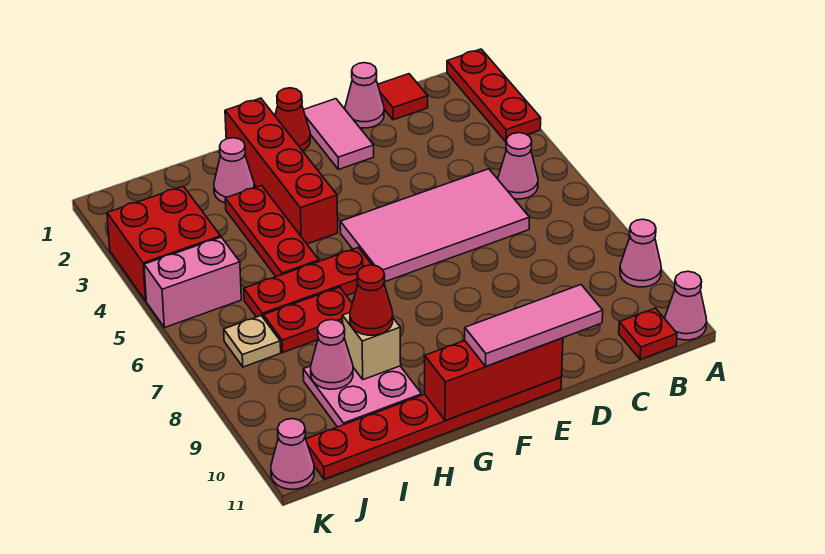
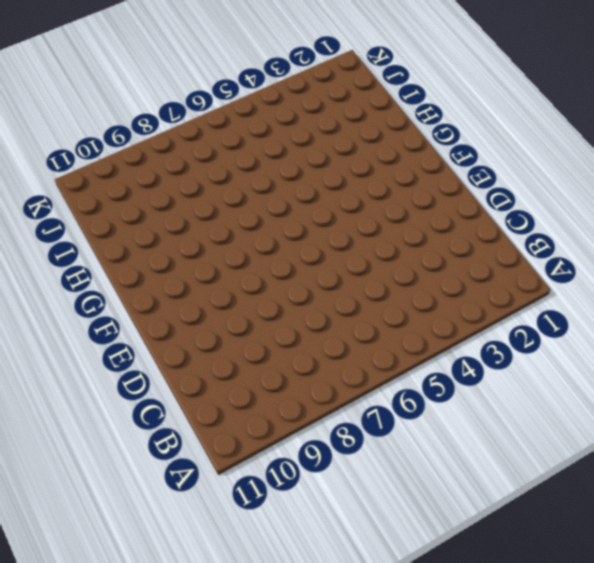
none -> red plate A1:A3 level 1
none -> pink cone A9 level 1
none -> pink cone A11 level 1

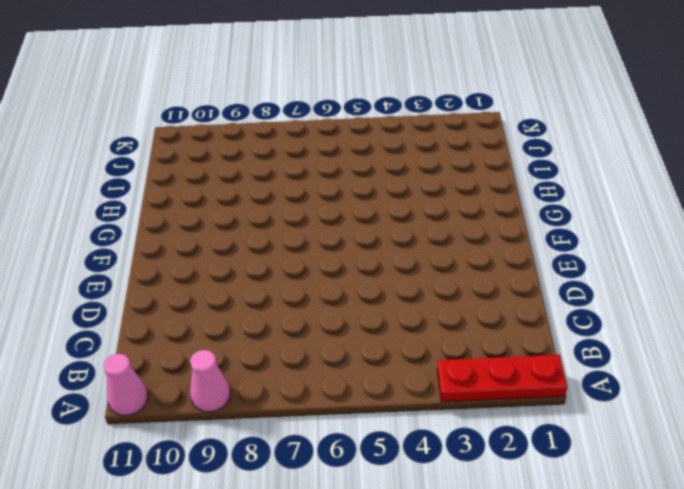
none -> pink cone B5 level 1
none -> red plate B11 level 1
none -> red tile C1 level 1

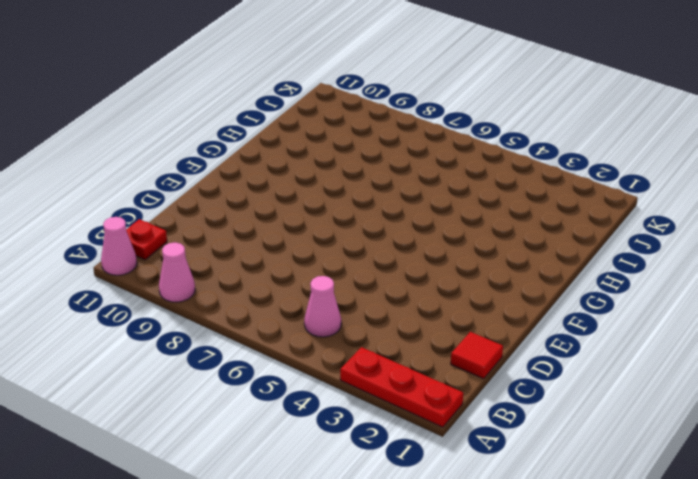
none -> pink tile C5:F6 level 1
none -> pink cone D1 level 1
none -> pink tile E1:E2 level 1

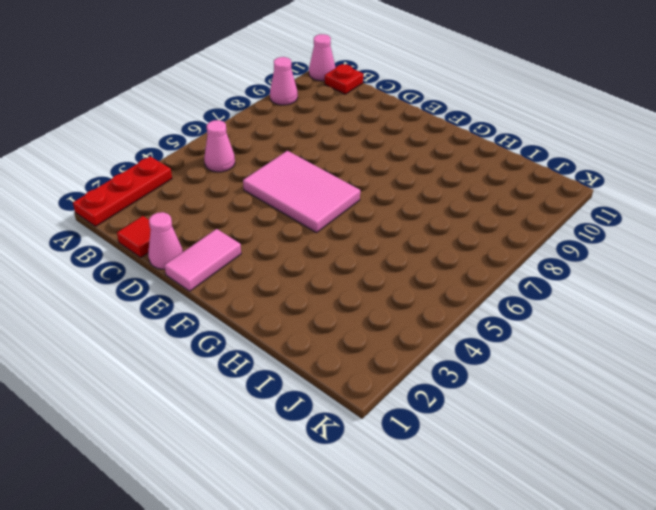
pink tile D5:F6 level 1 -> pink tile C5:F6 level 1
none -> red plate E11:J11 level 1
none -> red cone F1 level 1
none -> red brick G1:G4 level 1

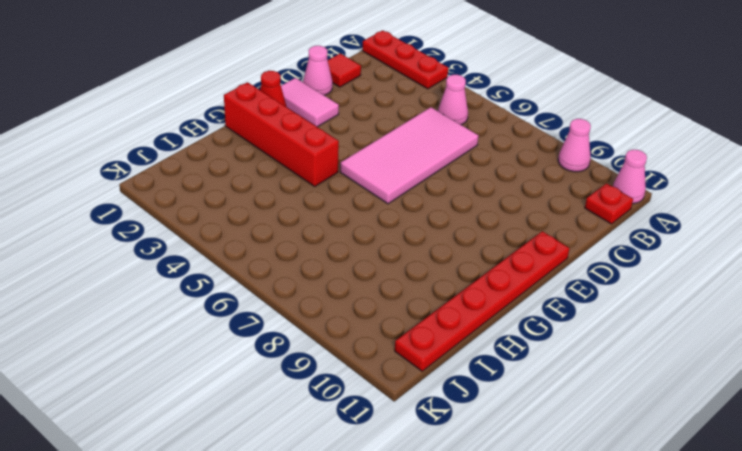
none -> red plate G6:I6 level 1
none -> pink cone H2 level 1
none -> red plate H3:H5 level 1

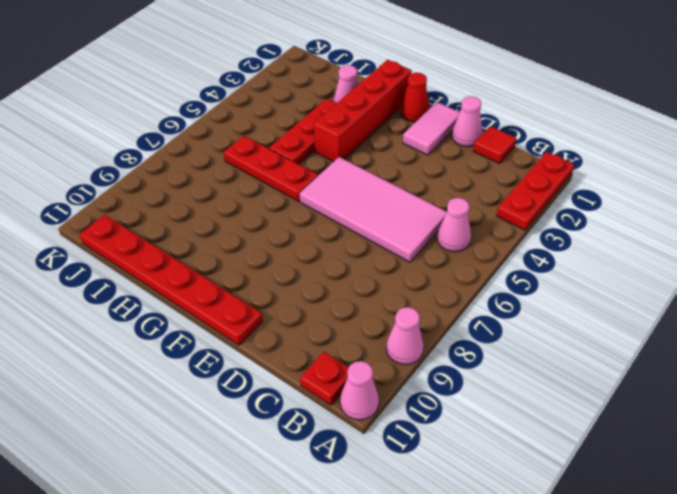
none -> red plate H7:I7 level 1
none -> pink plate H9:I10 level 1
none -> red brick J3:K4 level 1

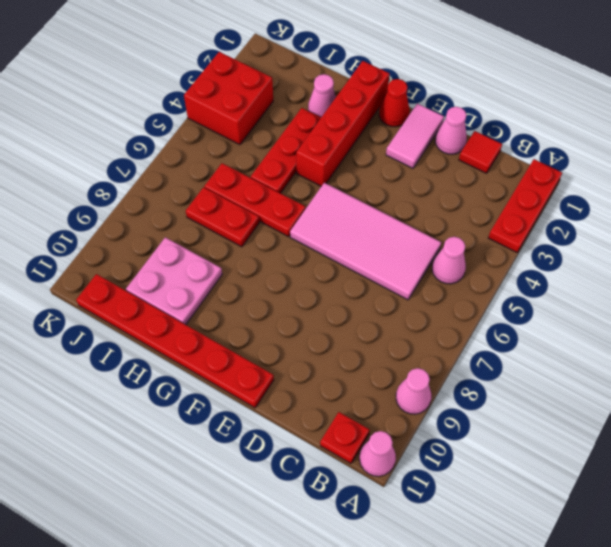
none -> pink brick J5:K5 level 1
none -> tan plate J7 level 1
none -> pink cone K11 level 1

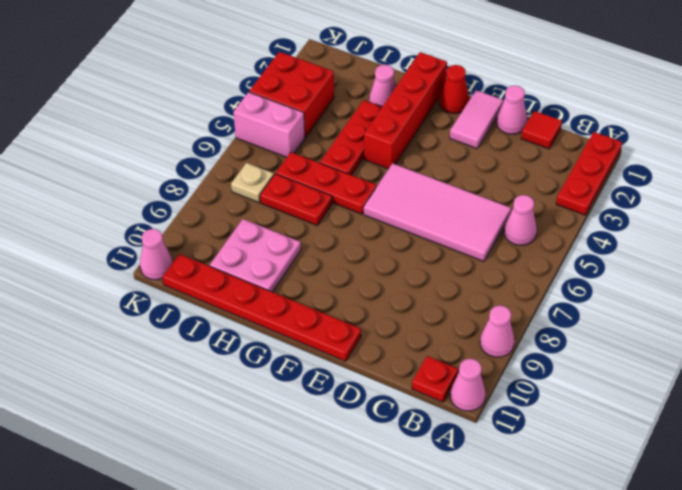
none -> red brick E11:G11 level 2
none -> tan brick H9 level 2
none -> pink cone I9 level 2

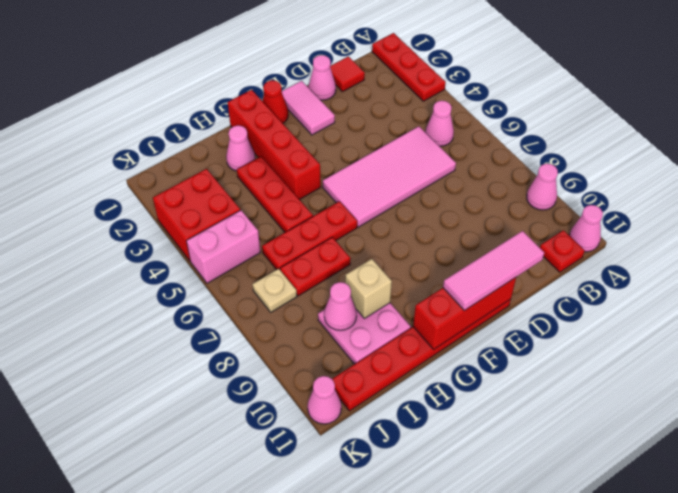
none -> red cone H9 level 3

